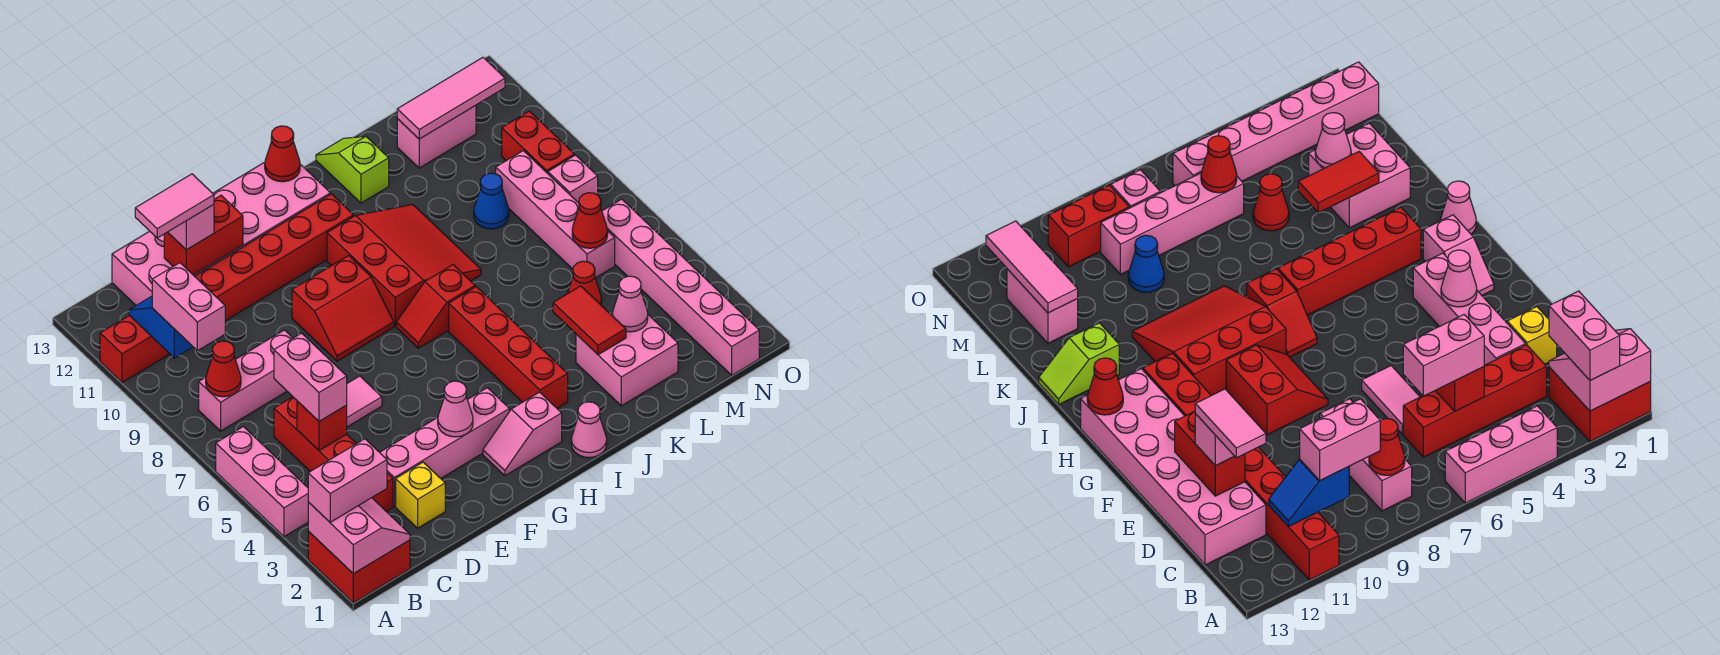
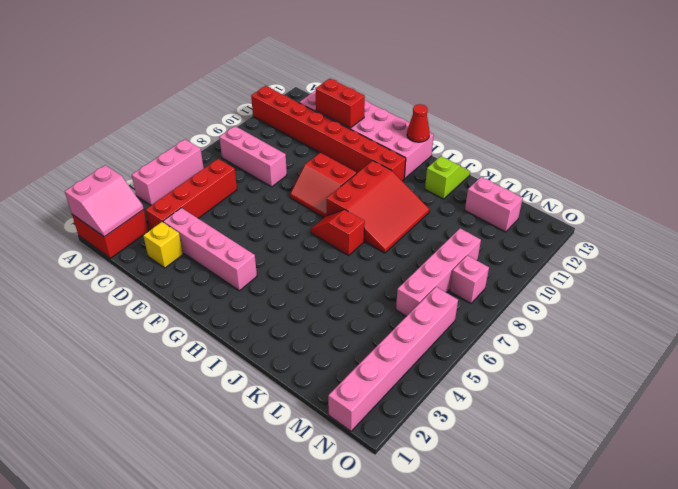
none -> pink tile D6:E6 level 1
none -> pink slope G2:H2 level 1 top H
none -> pink cone I1 level 1
none -> red brick I3:I6 level 1

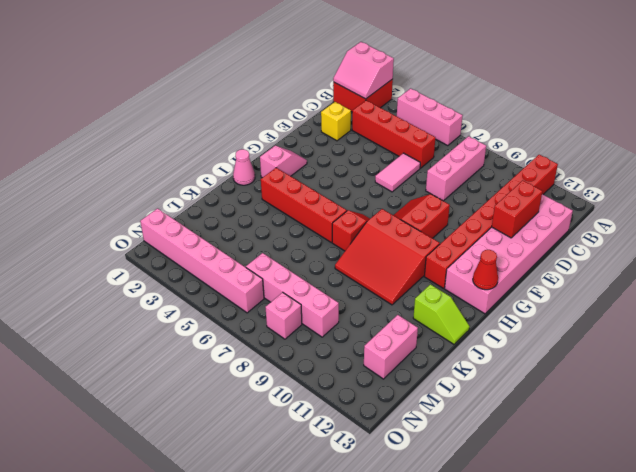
none -> pink brick D3:G3 level 1
none -> pink brick K2:L3 level 1
none -> red cone L5 level 1
none -> blue cone L9 level 1

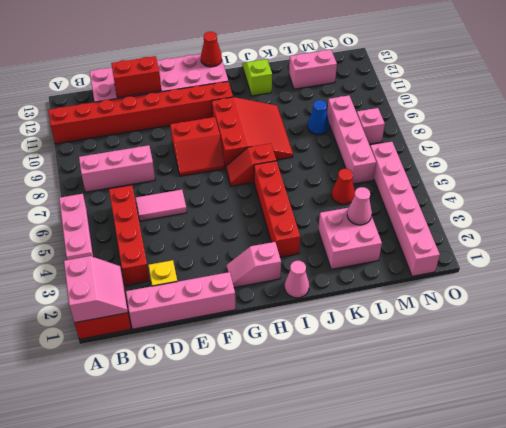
pink brick C1:F1 level 1 -> pink brick D3:G3 level 1
none -> red brick N9:N10 level 1
none -> red cone B8 level 2
none -> blue slope B10:B11 level 2 top 10
none -> red brick C5 level 2

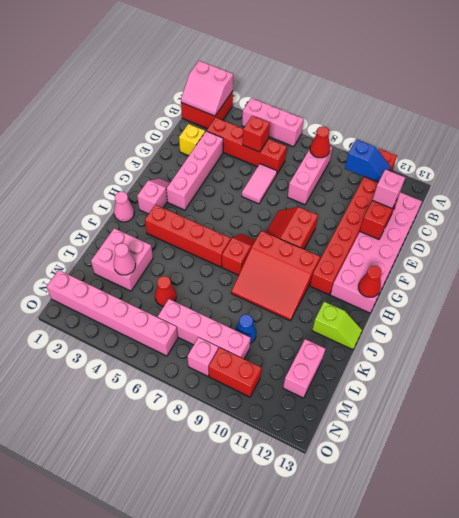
none -> pink cone F3 level 2
none -> red tile K3:K4 level 2
none -> pink tile L12:N12 level 2
none -> red cone M6 level 2

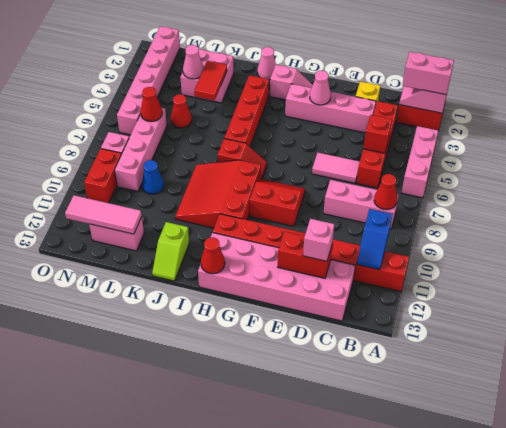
none -> pink brick B9:B10 level 3
none -> pink brick C5:C6 level 3
none -> pink tile C12:D12 level 4

